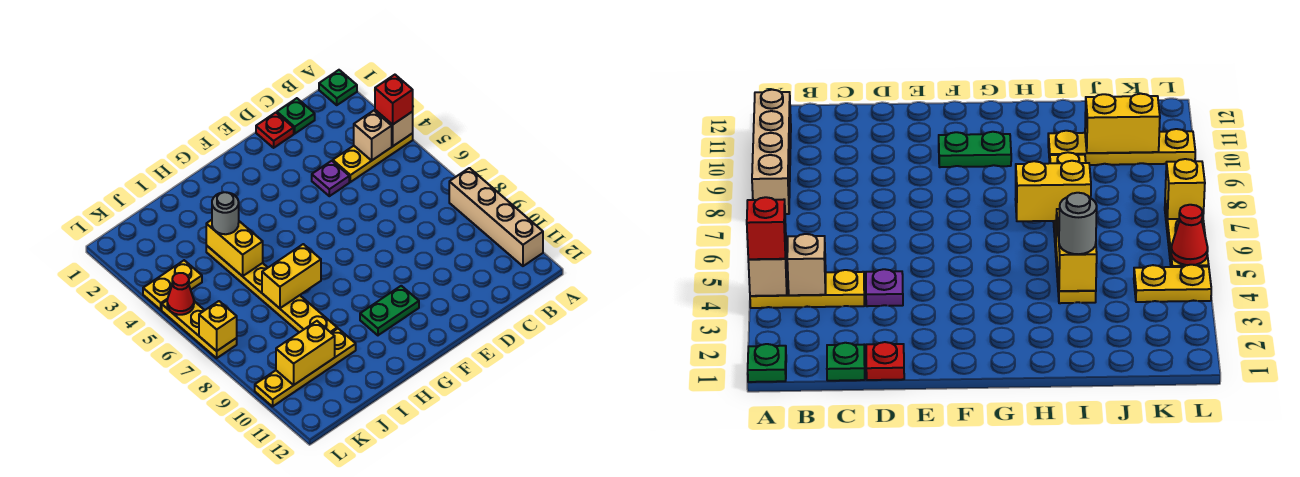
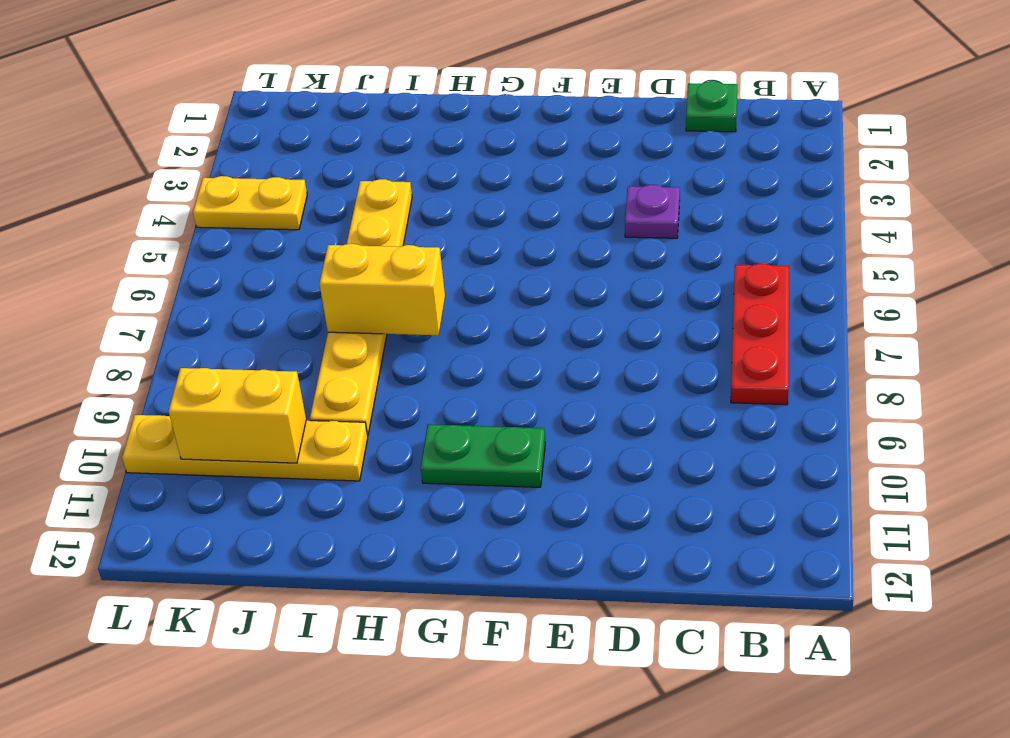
red plate B6:B8 level 1 -> none
none -> green plate A1 level 1
none -> yellow plate A4:C4 level 1
none -> tan brick A8:A11 level 1

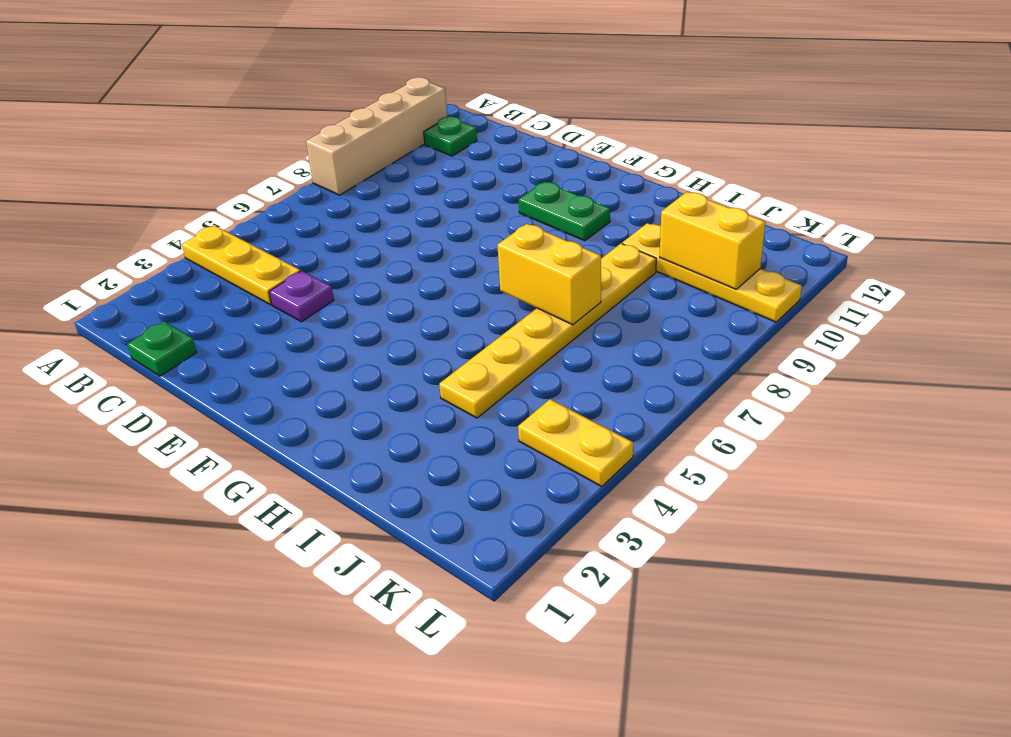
green plate B11 level 1 -> green plate A1 level 1
none -> red plate D1 level 1
none -> yellow plate L5:L7 level 1
none -> tan brick A4 level 2

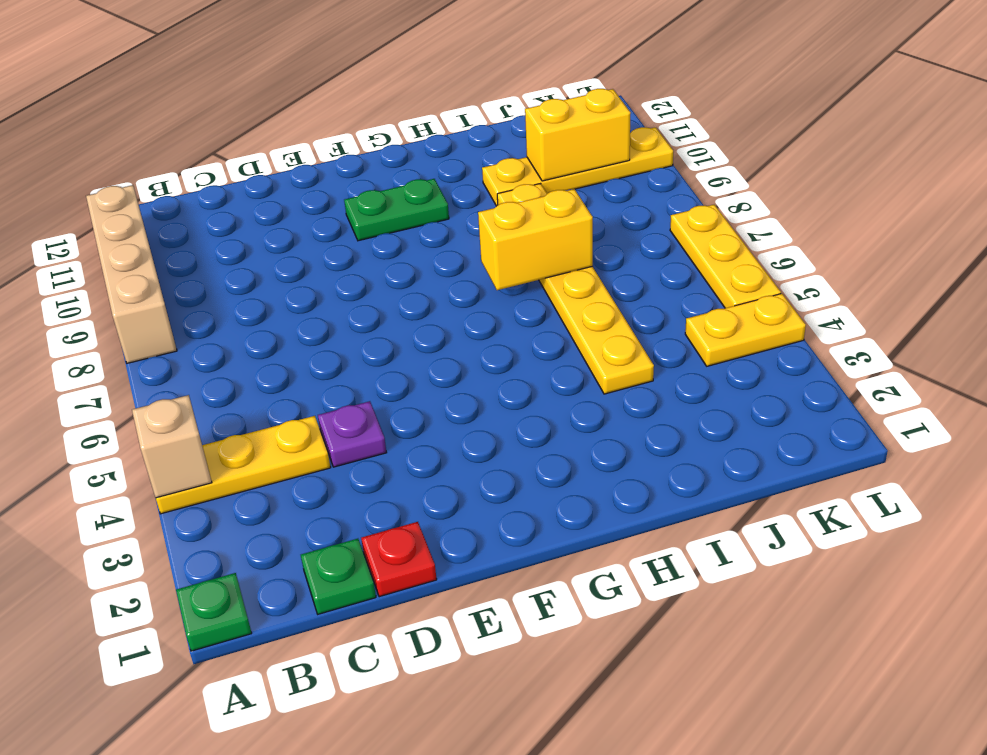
none -> tan brick B4 level 2
none -> yellow brick I4:I5 level 2
none -> red cone L5 level 2

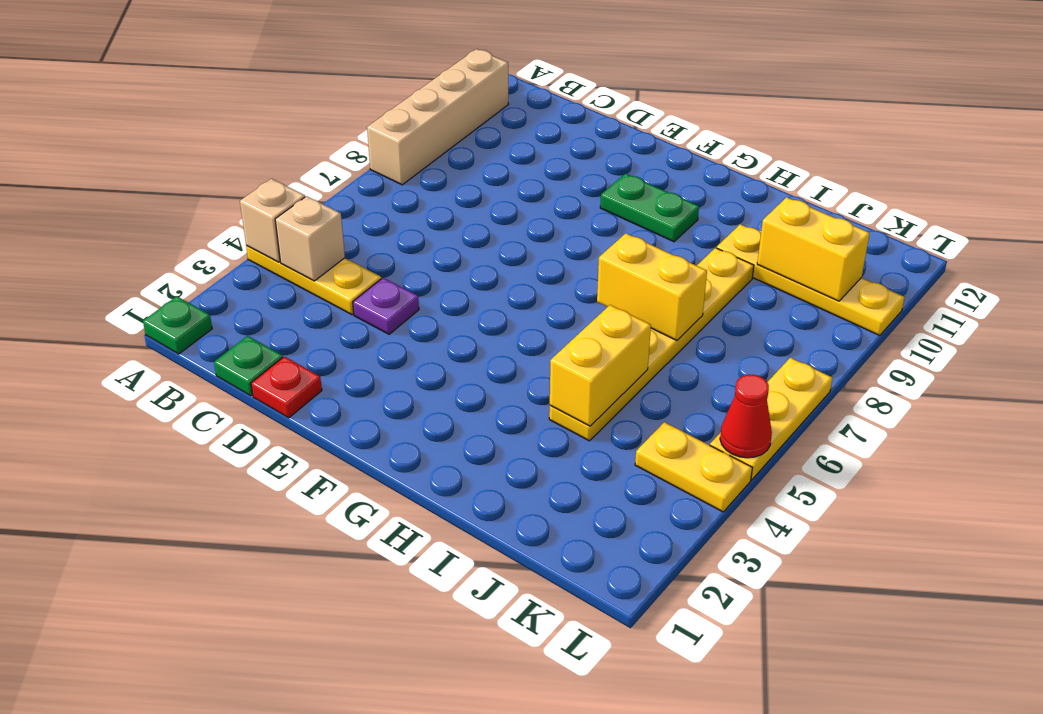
none -> yellow brick L7 level 2
none -> red brick A4 level 3
none -> grey round brick I4 level 3

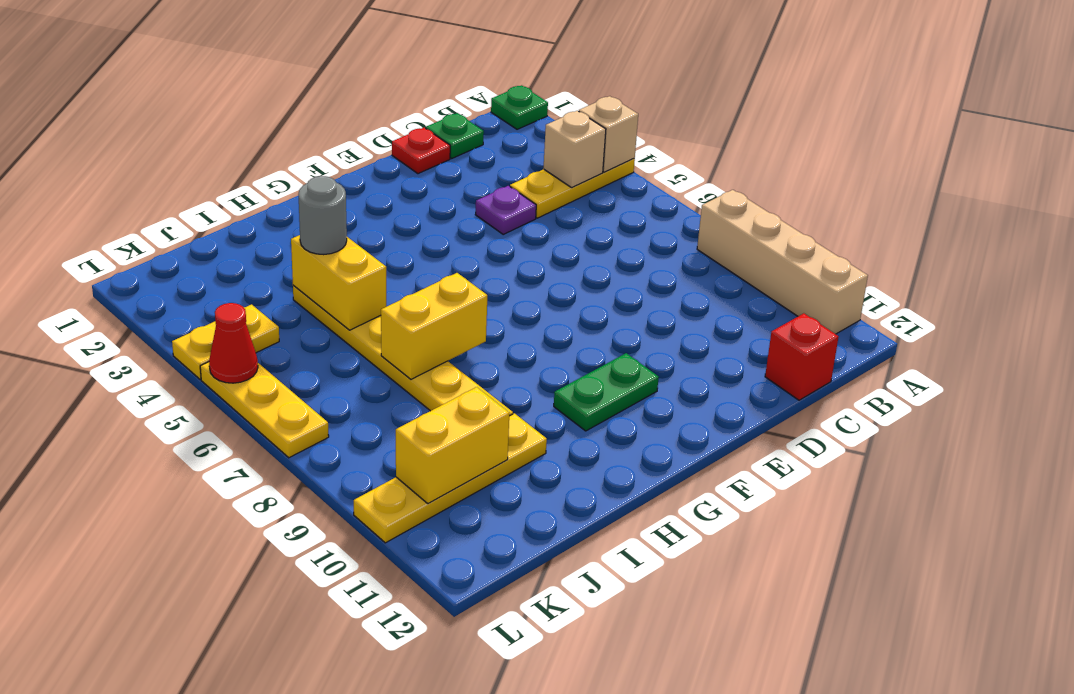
red brick C12 level 1 -> red brick A4 level 3
none -> yellow brick L7 level 2

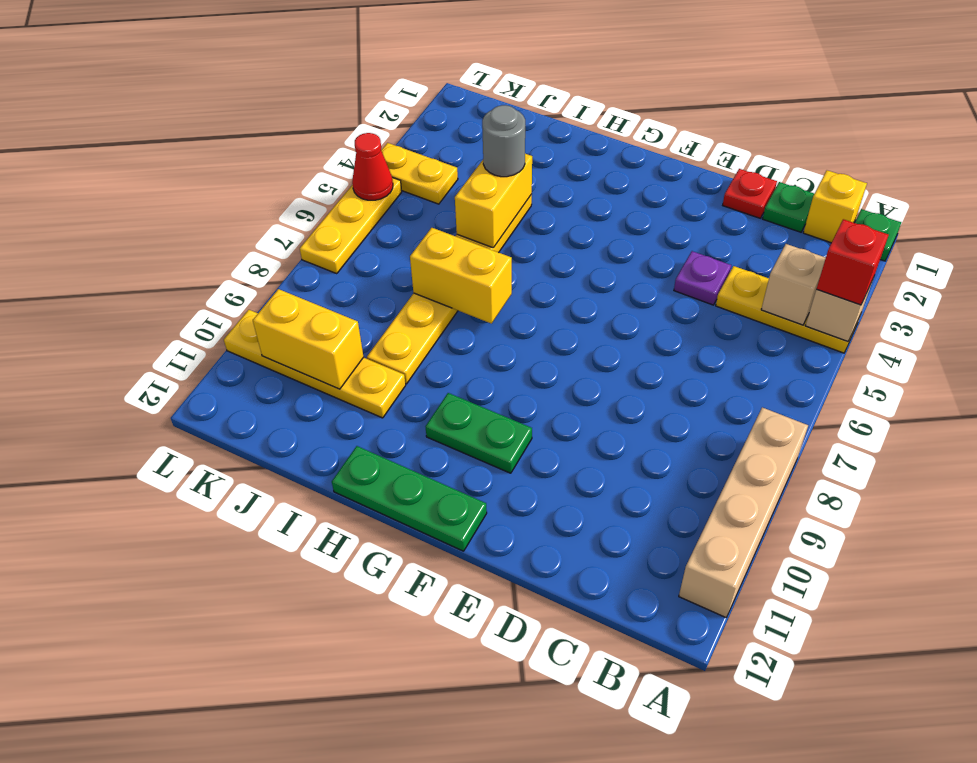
yellow brick B1 level 1 -> yellow brick L7 level 2
green plate F12:H12 level 1 -> none

